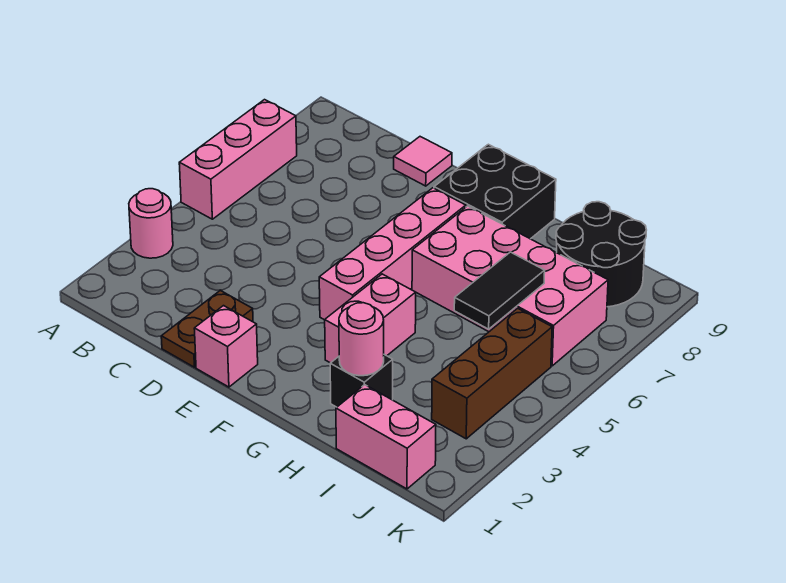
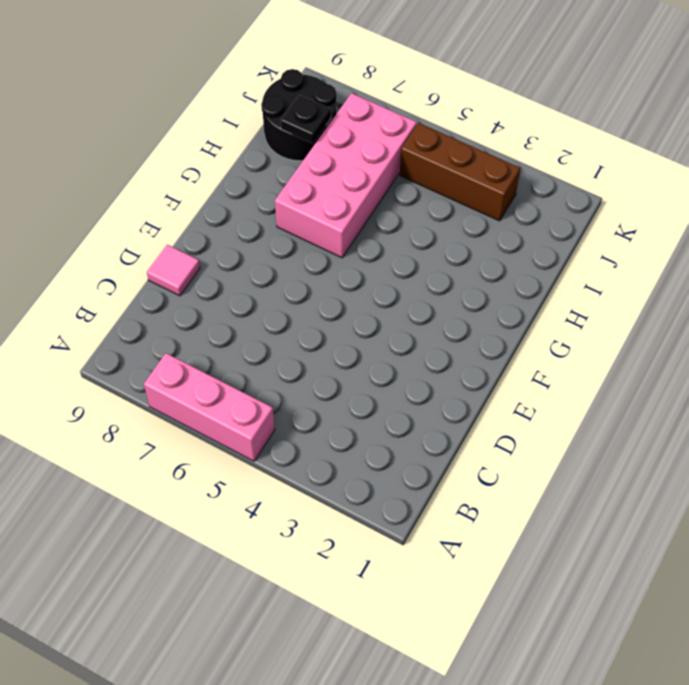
black plate I8 level 2 -> none
none -> pink round brick A3 level 1
none -> brown plate D1:D2 level 1
none -> pink brick E1 level 1

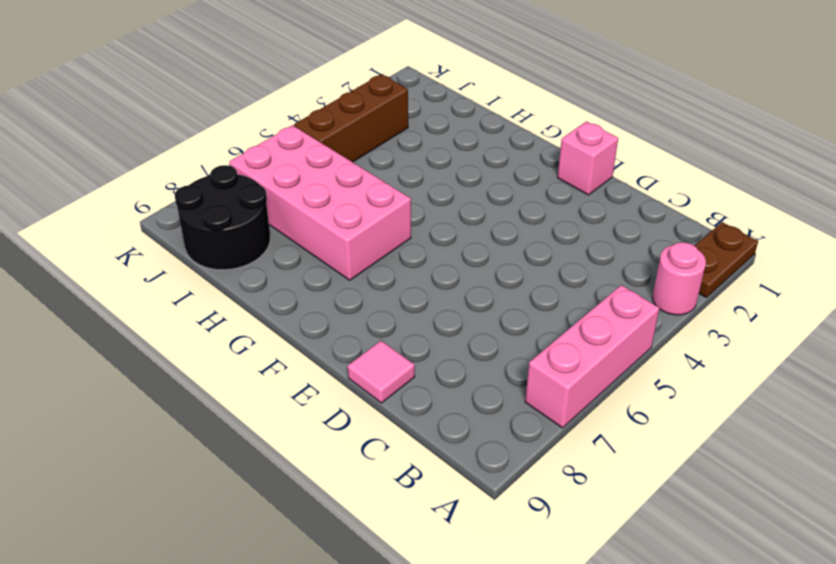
brown plate A1:A2 level 1 -> brown plate D1:D2 level 1
none -> pink brick F4:F7 level 1
none -> black brick F8:G9 level 1
none -> pink brick G3:G4 level 1

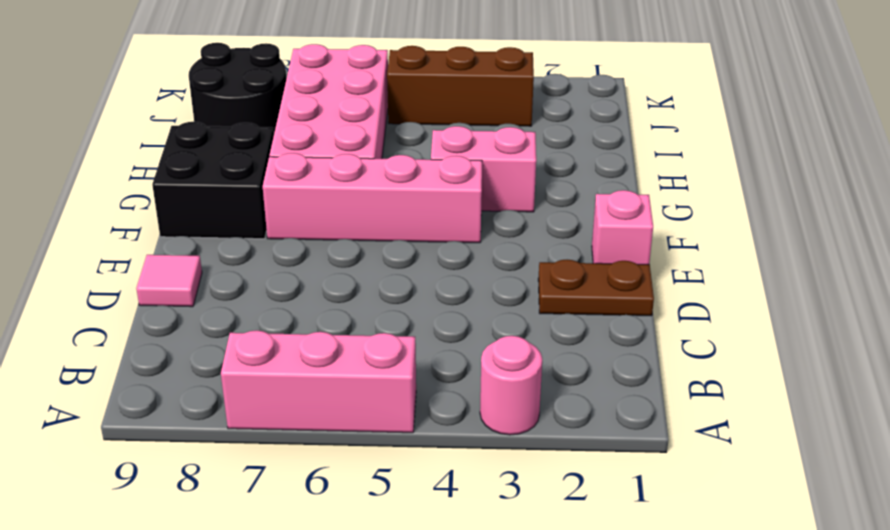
none -> black brick H2 level 1
none -> pink brick I1:J1 level 1
none -> pink round brick H2 level 2

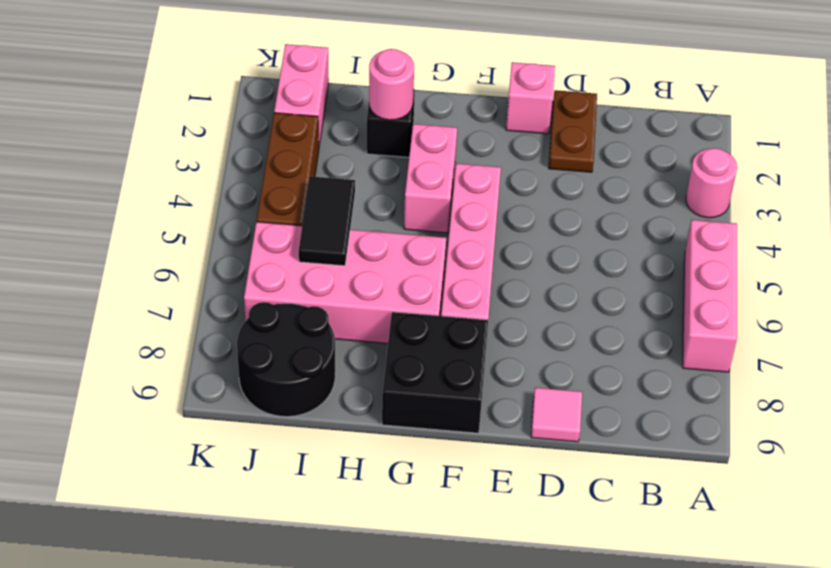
pink brick J1:J2 level 1 -> pink brick I1:J1 level 1

